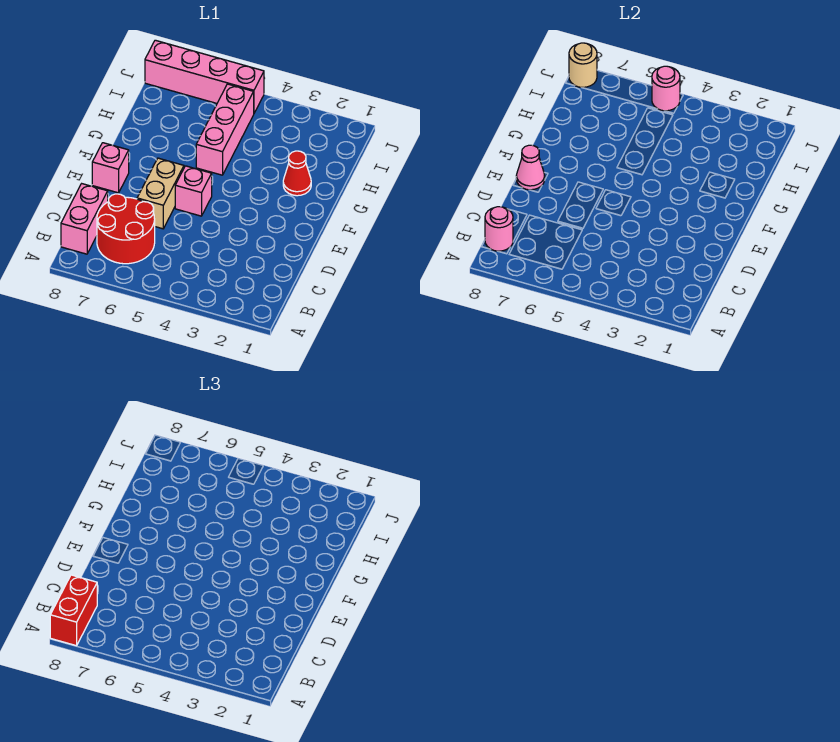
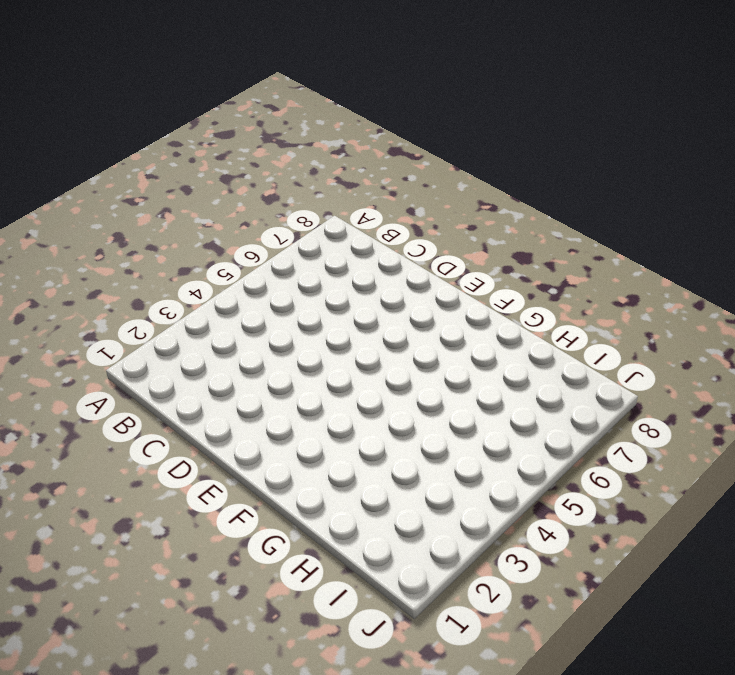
none -> red round brick B6:C7 level 1
none -> pink brick B8:C8 level 1
none -> tan brick D6:E6 level 1

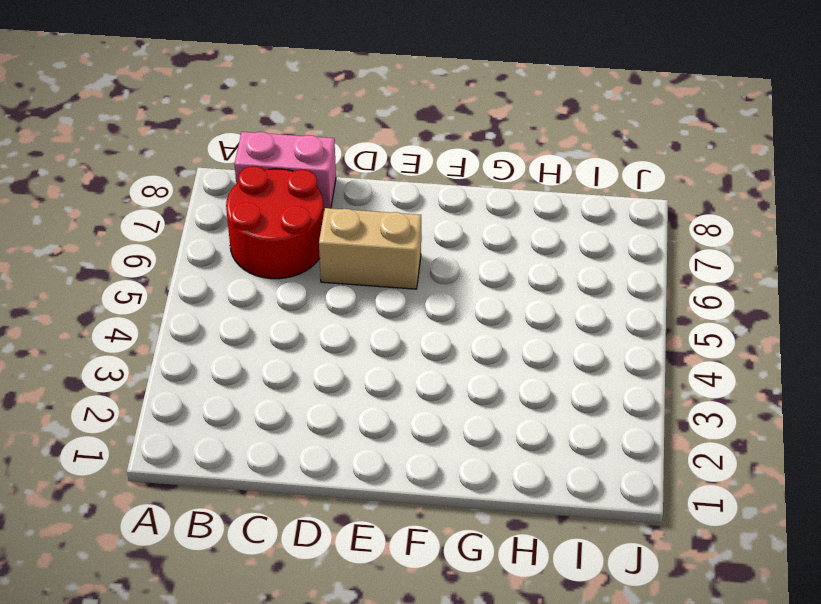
none -> pink brick E5 level 1
none -> pink brick E8 level 1
none -> red cone G2 level 1

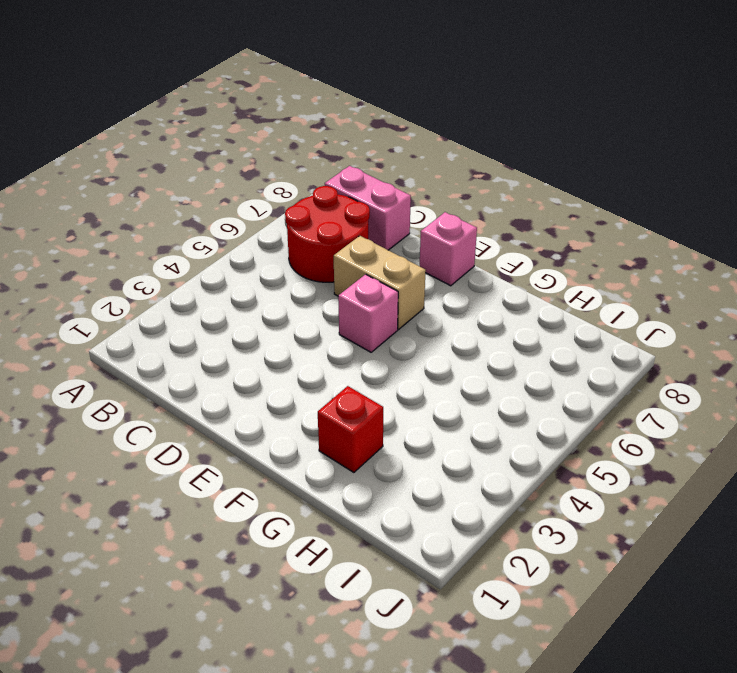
red brick G2 level 1 -> red cone G2 level 1
none -> pink brick G5:I5 level 1
none -> pink brick J5:J8 level 1
none -> pink round brick B8 level 2

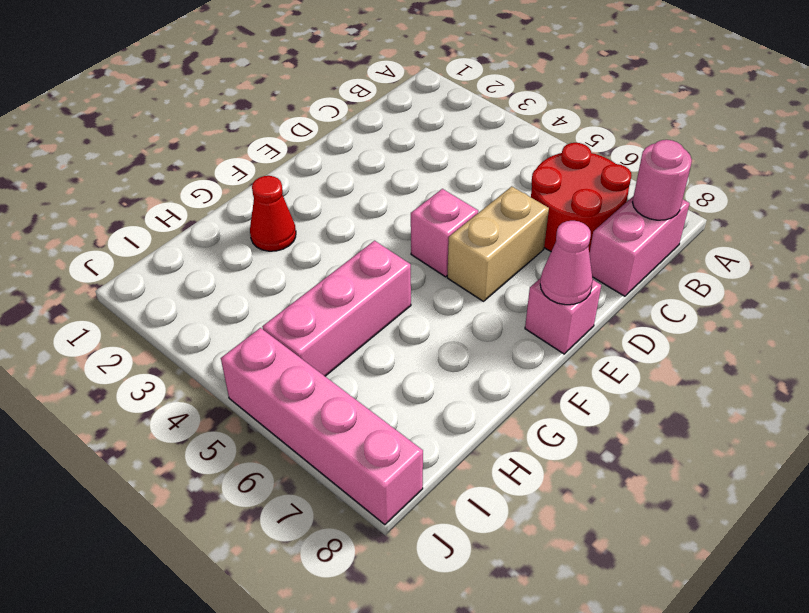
none -> pink round brick J5 level 2
none -> tan round brick J8 level 2
none -> red brick A8:B8 level 3

